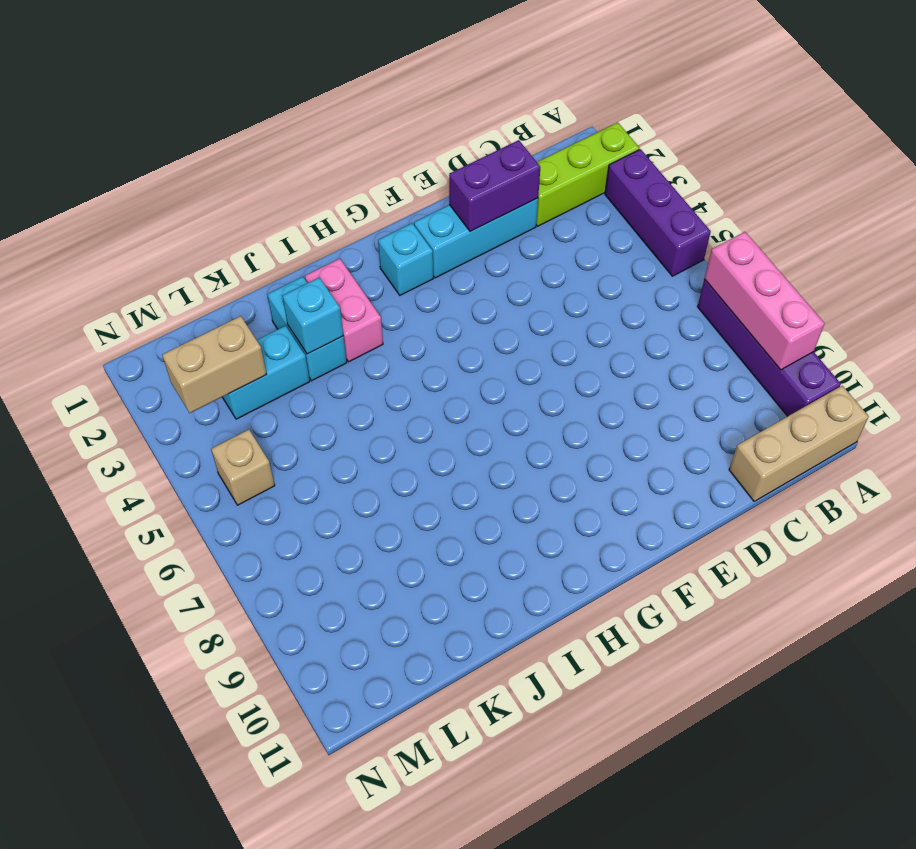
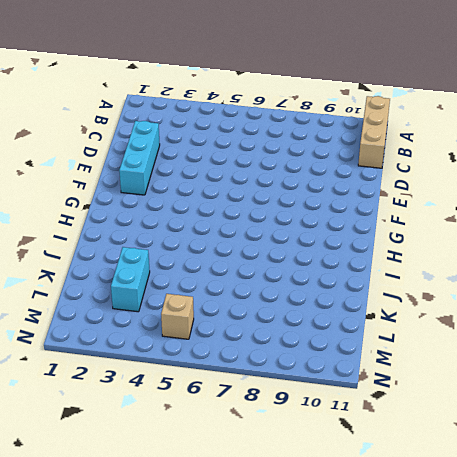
none -> lime brick A2:C2 level 1
none -> purple brick A3:A5 level 1
none -> purple brick A7:A10 level 1

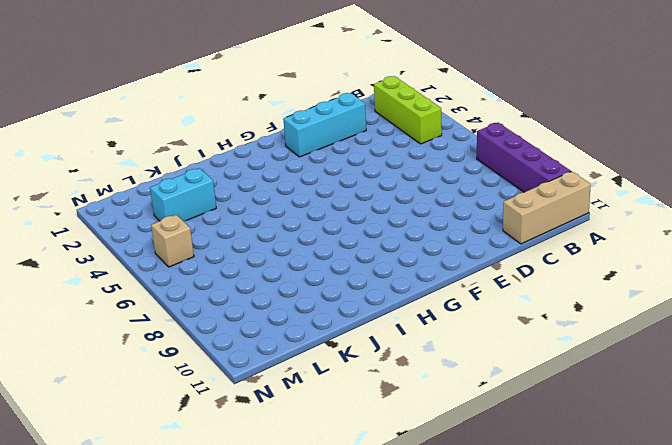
lime brick B2:B4 level 1 -> lime brick A2:C2 level 1
none -> purple brick A3:A5 level 1
none -> cyan brick G2 level 1
none -> pink brick I2:I3 level 1

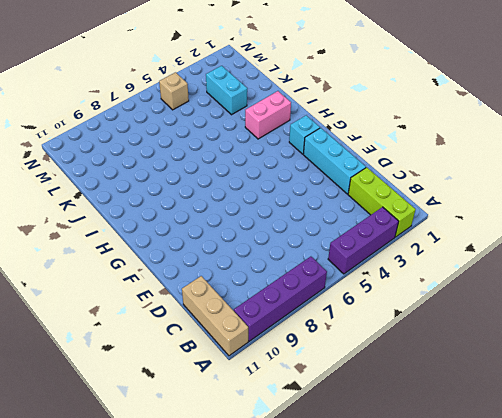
none -> cyan brick J2:J3 level 1
none -> pink brick A7:A9 level 2
none -> purple brick D2:E2 level 2

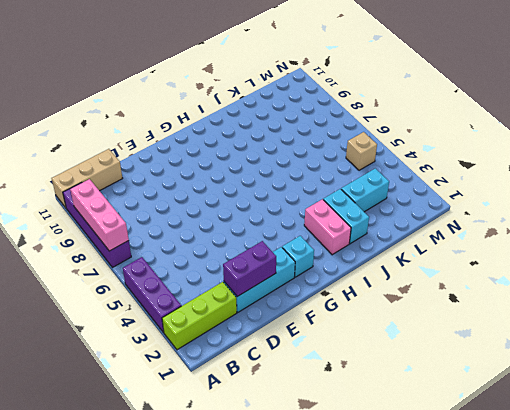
none -> cyan brick J3 level 2
none -> tan brick L3:M3 level 2

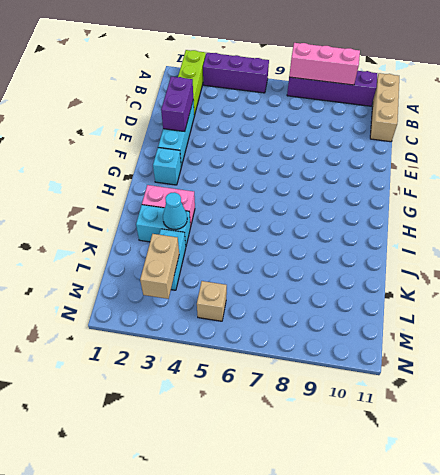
cyan cone J3 level 2 -> cyan brick J3 level 2

